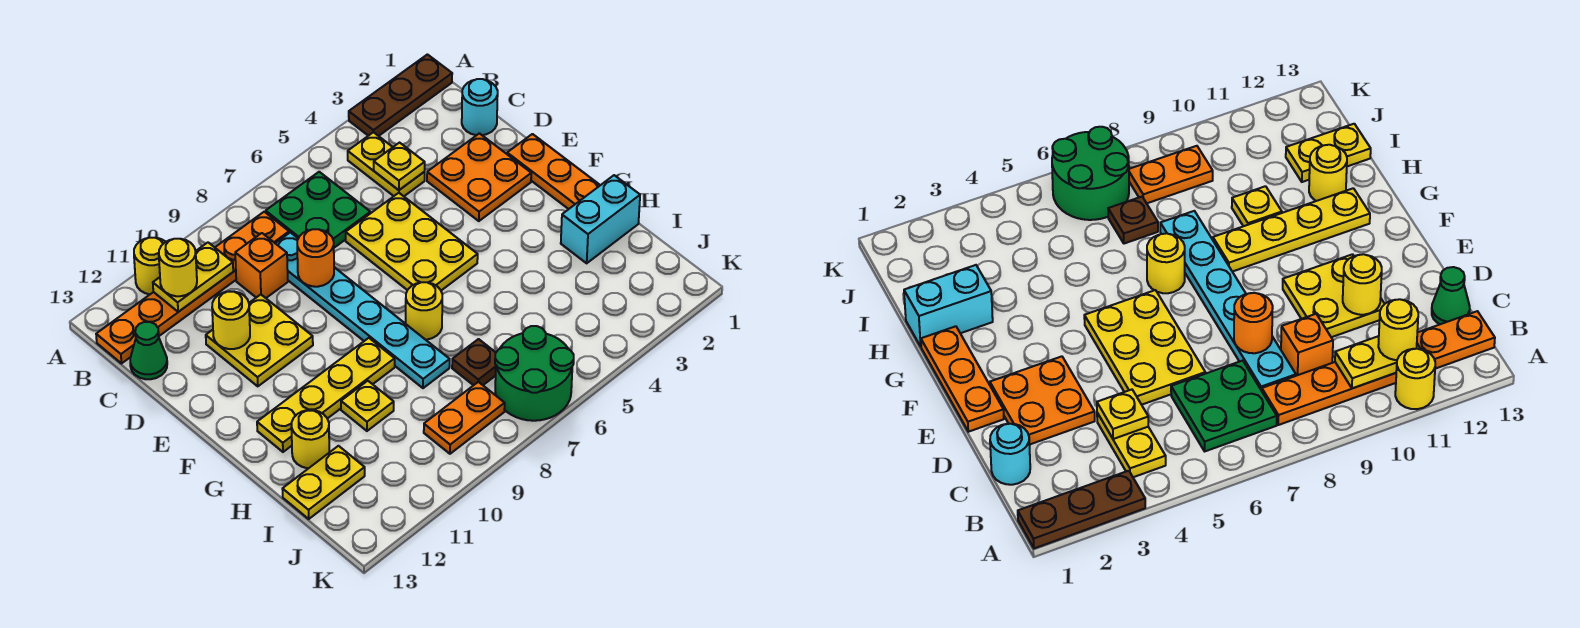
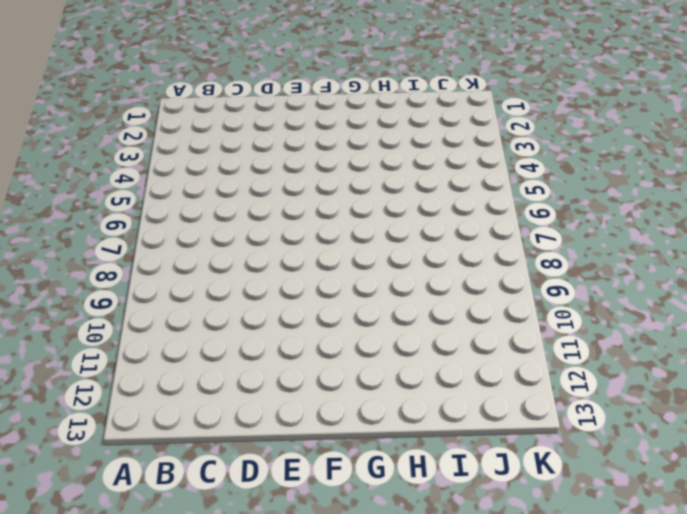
none -> brown plate A1:A3 level 1
none -> yellow round brick A11 level 1
none -> yellow plate B4:C4 level 1

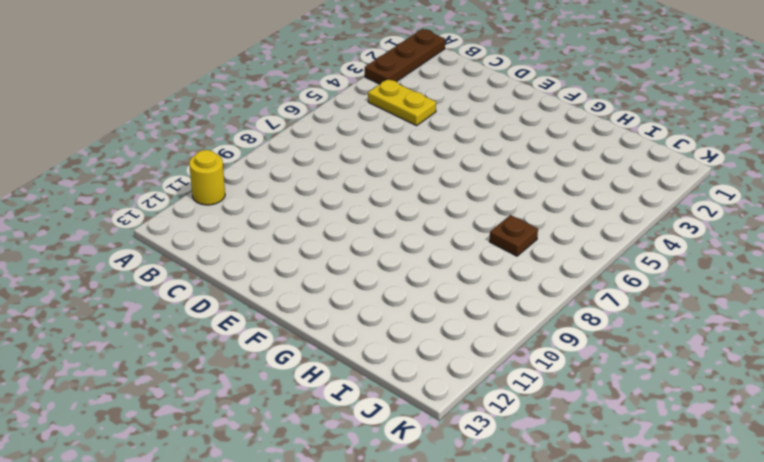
none -> green plate B6:C7 level 1
none -> orange plate B8:B13 level 1
none -> cyan round brick C1 level 1

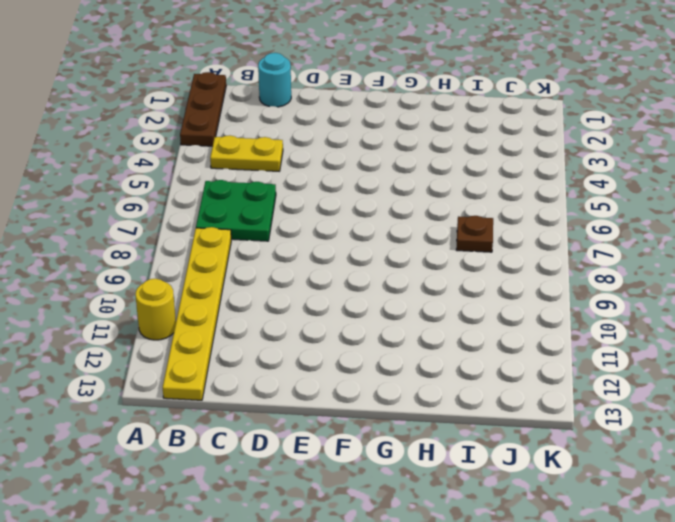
yellow plate B8:B13 level 1 -> orange plate B8:B13 level 1
none -> cyan plate C8:H8 level 1
none -> orange brick C9 level 1
none -> green cone C13 level 1

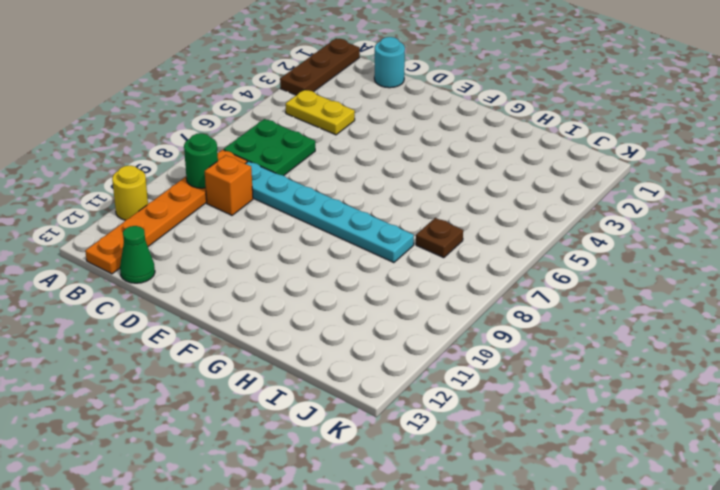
green round brick B9 level 2 -> none
none -> orange plate D2:E3 level 1
none -> yellow plate D5:F6 level 1
none -> yellow plate D10:E11 level 1

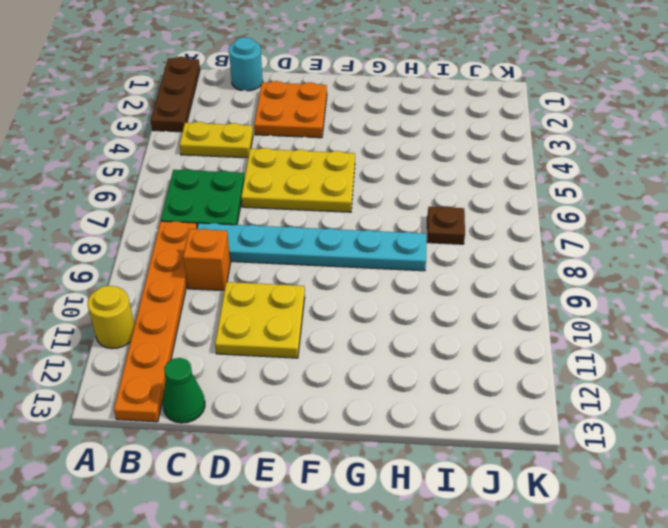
none -> orange plate E1:G1 level 1
none -> yellow round brick G7 level 1
none -> yellow plate G9:G12 level 1

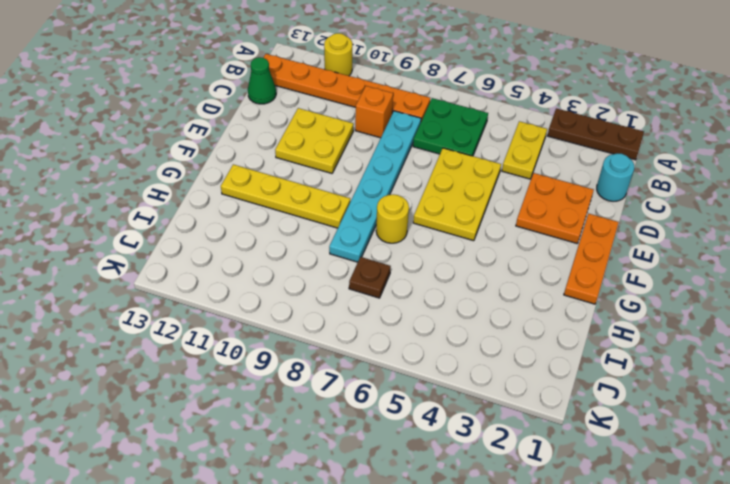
none -> cyan brick H1:H2 level 1
none -> yellow plate H10 level 1
none -> yellow round brick H12 level 1

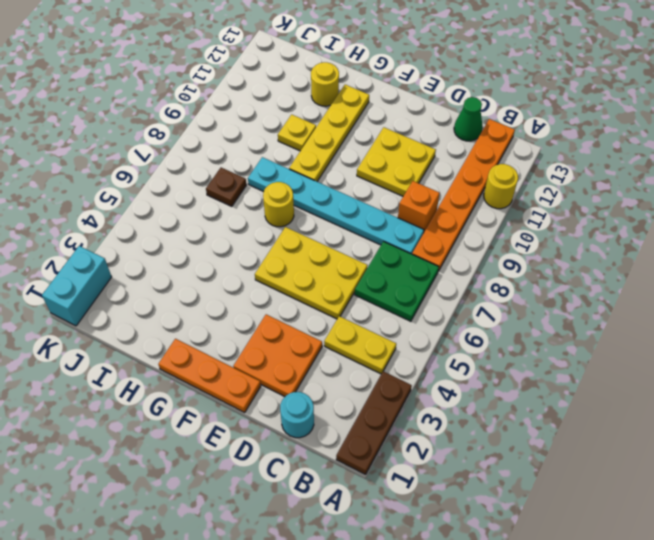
cyan brick K1:K2 level 1 -> cyan brick H1:H2 level 1
none -> yellow plate I12:I13 level 1
none -> green round brick J6:K7 level 1
none -> orange plate J8:J9 level 1

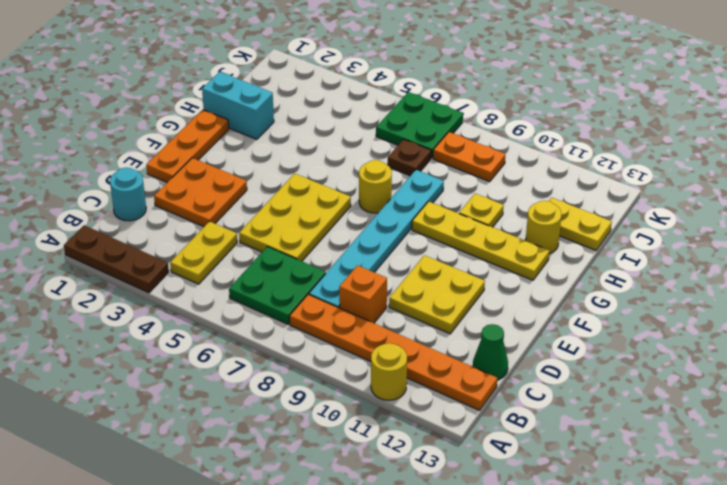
green plate J6:K7 level 1 -> green round brick J6:K7 level 1
none -> yellow plate B10:B11 level 2
none -> yellow plate C4 level 2
none -> orange round brick D8 level 2

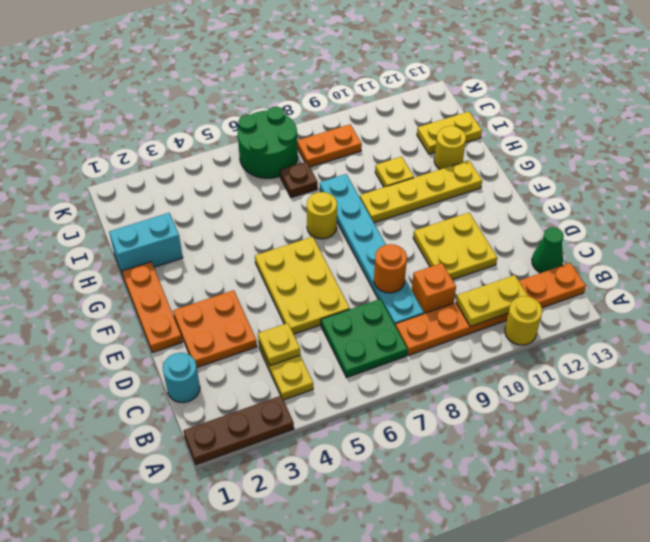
none -> yellow round brick D11 level 2
none -> yellow round brick B11 level 3

